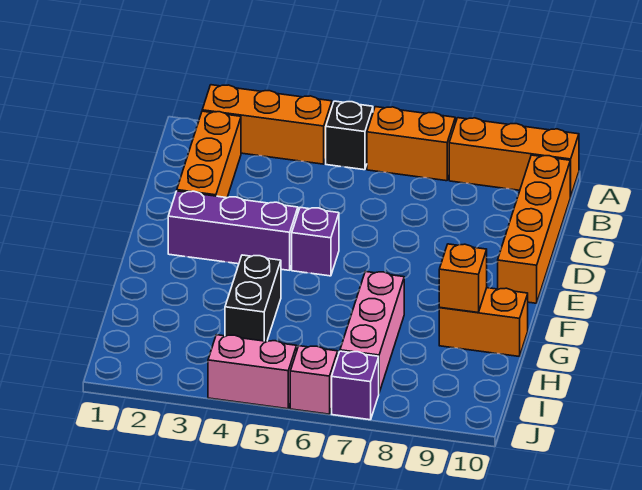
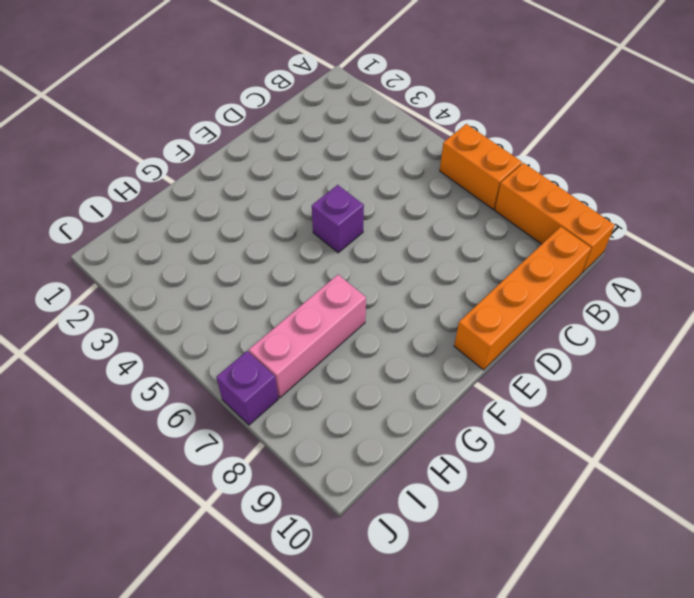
none -> orange brick A2:A4 level 1
none -> black brick A5 level 1
none -> orange brick B2:D2 level 1

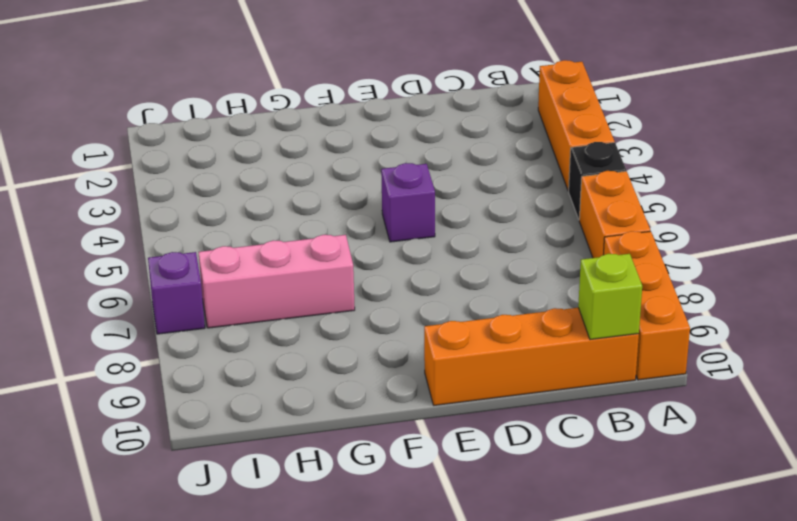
lime brick B10 level 2 -> none
none -> orange brick B2:D2 level 1
none -> purple brick E2:E4 level 1
none -> black brick G4:H4 level 1

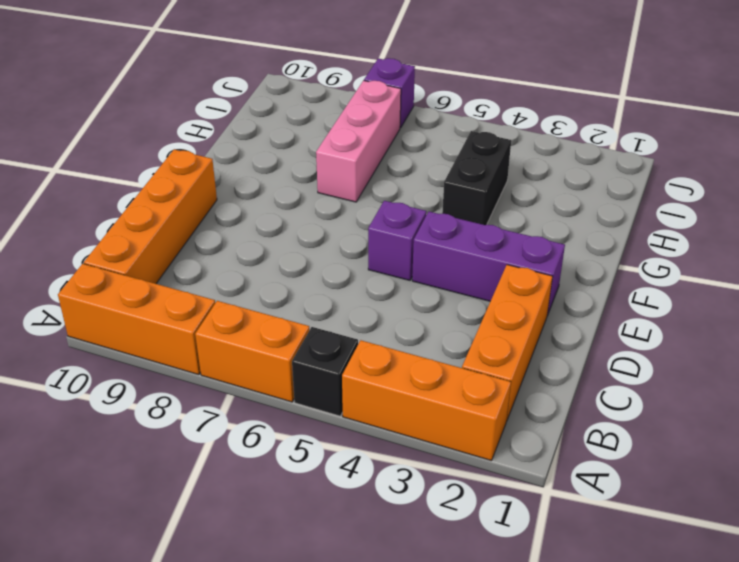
none -> orange brick G9:G10 level 1
none -> pink brick J4:J5 level 1
none -> pink brick J6 level 1

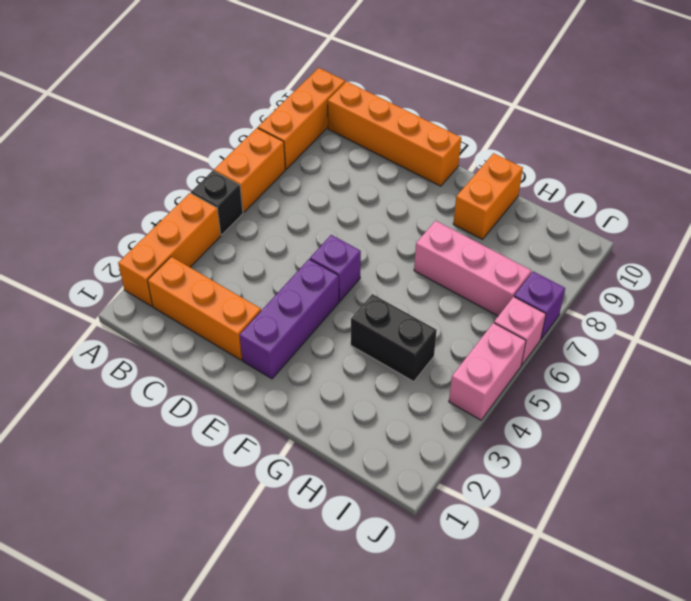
none -> orange brick G9 level 2

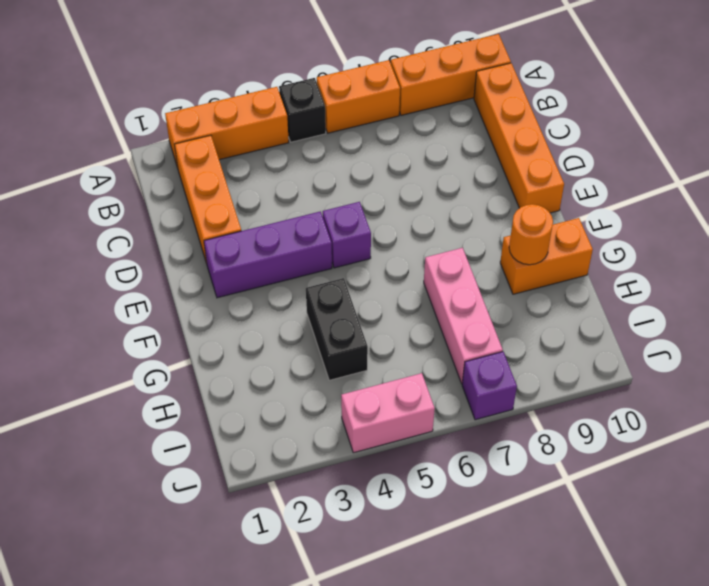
orange round brick G9 level 2 -> orange brick G9 level 2
none -> pink brick J6 level 1

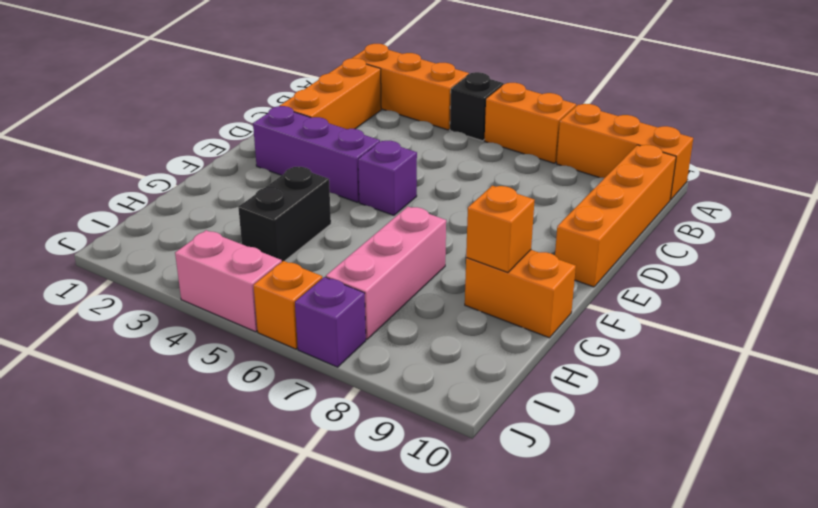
orange brick J6 level 1 -> pink brick J6 level 1

